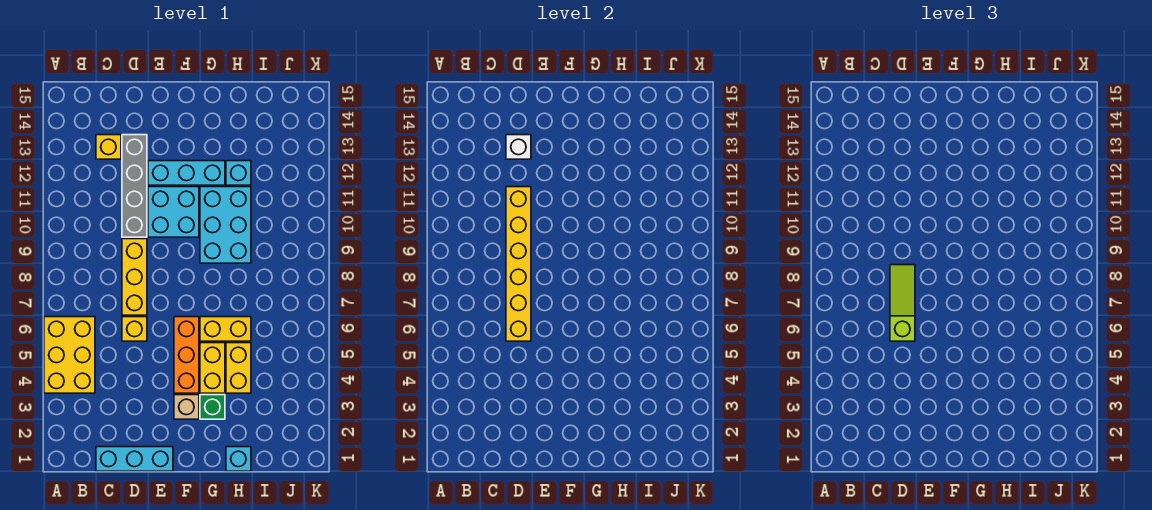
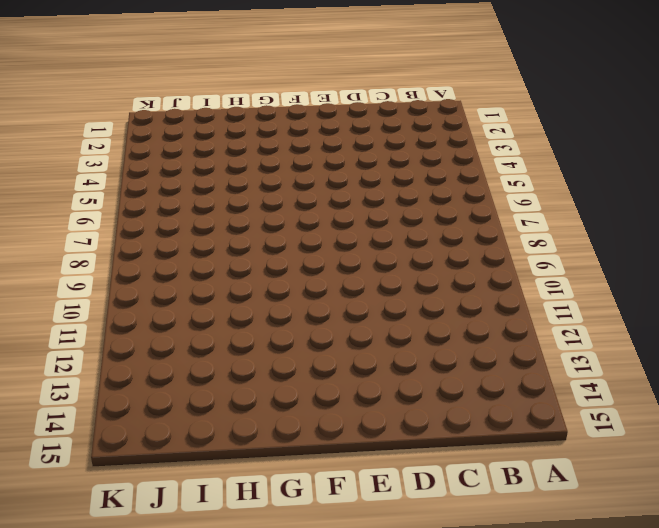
none -> yellow brick A4:B6 level 1
none -> cyan brick C1:E1 level 1
none -> yellow brick C13 level 1

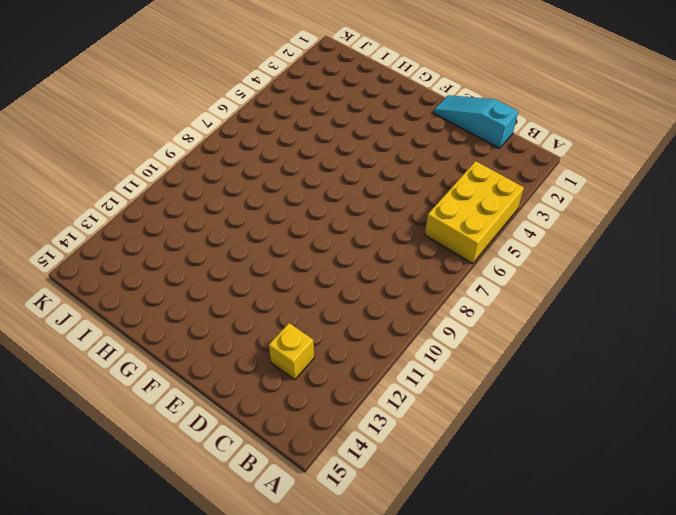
cyan slope C1:E1 level 1 top C -> cyan brick C1:E1 level 1
none -> yellow brick D6 level 1
none -> yellow brick D7:D9 level 1
none -> grey brick D10:D13 level 1

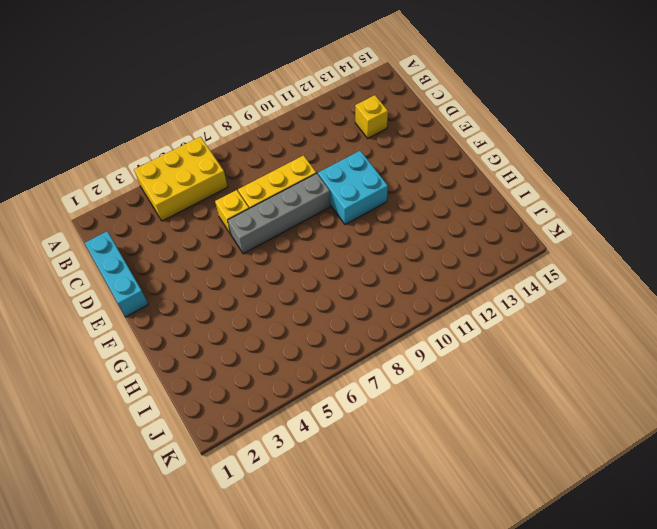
grey brick E6:E9 level 1 -> grey brick D10:D13 level 1
none -> cyan brick E12:G12 level 1
none -> tan brick F3 level 1
none -> orange brick F4:F6 level 1

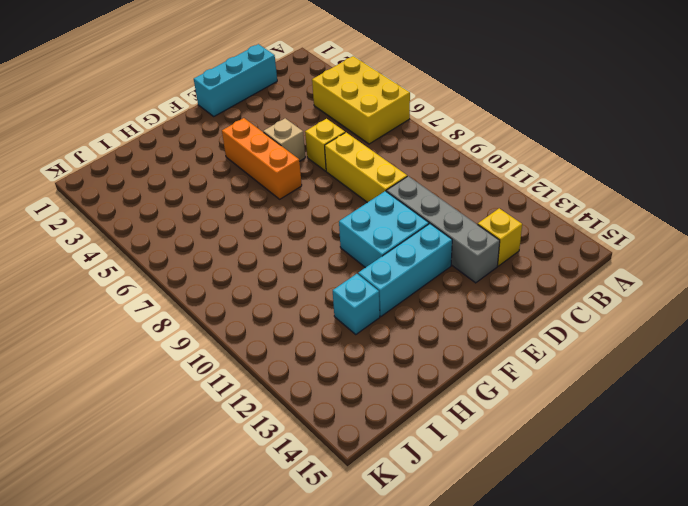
tan brick E5 level 1 -> tan brick F3 level 1
none -> green brick G3 level 1
none -> yellow brick G4:G5 level 1
none -> yellow brick G6:H6 level 1

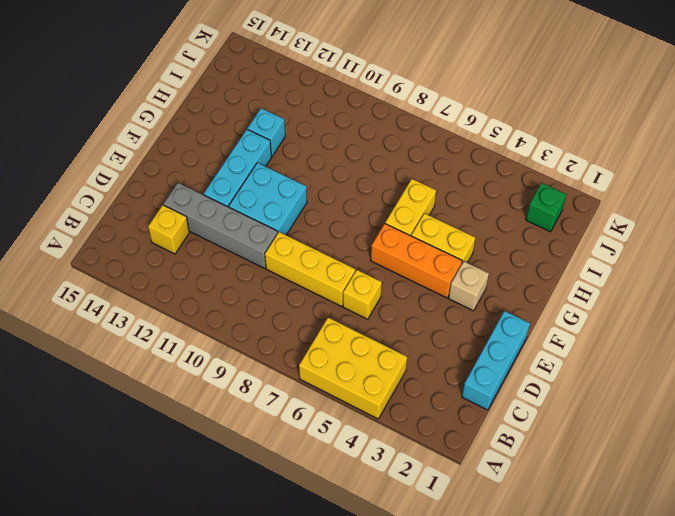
green brick J2 level 1 -> green brick G3 level 1
none -> cyan brick G9:H11 level 1
none -> cyan brick H1 level 1
none -> yellow brick H4:H5 level 1

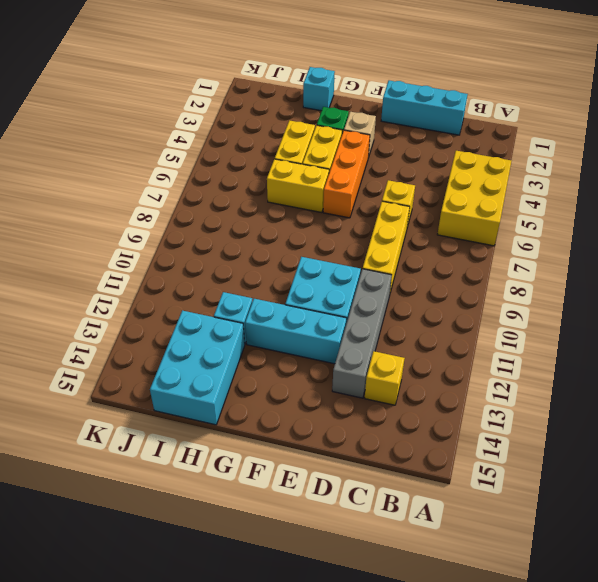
cyan brick H13:I15 level 1 -> cyan brick G9:H11 level 1
none -> yellow brick D6:D11 level 2
none -> white brick D13 level 2
none -> lime slope D6:D8 level 3 top 6

